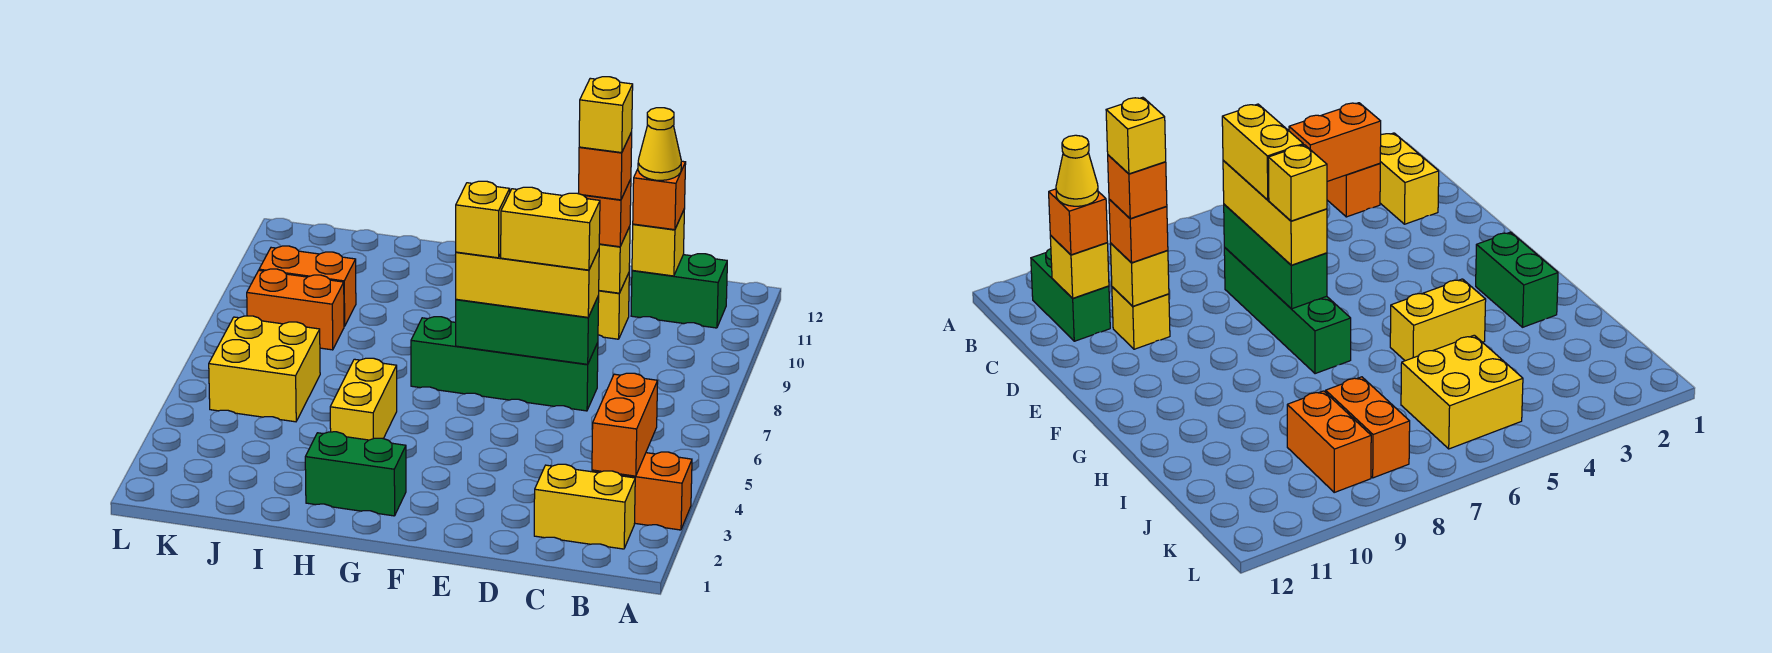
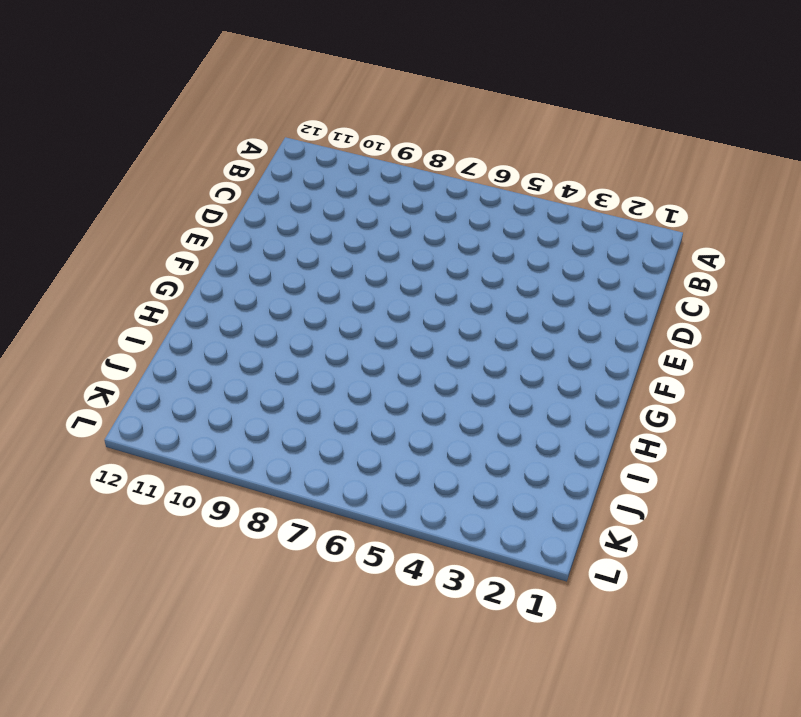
none -> orange brick A3:B3 level 1
none -> yellow brick B2:C2 level 1
none -> green brick B11:C11 level 1

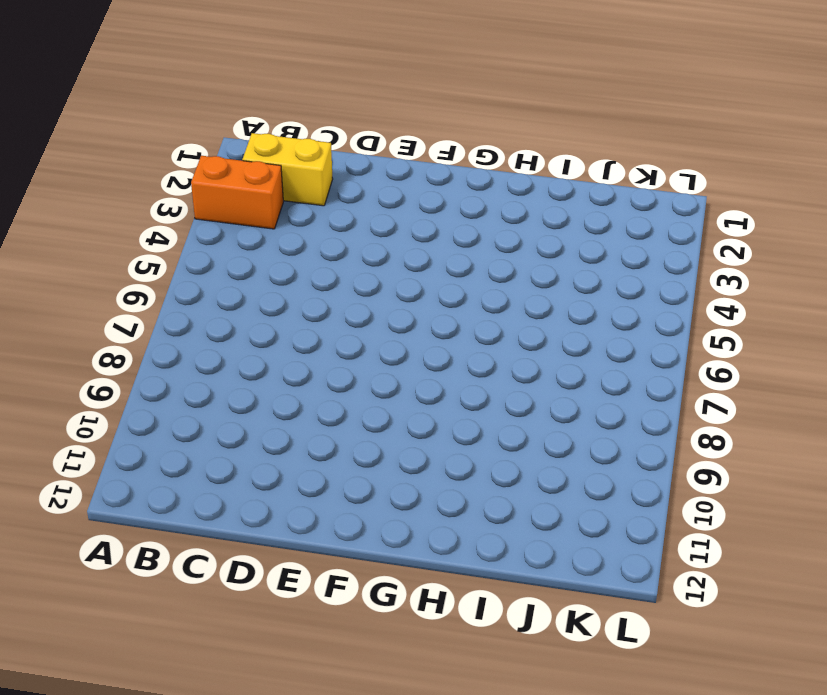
none -> green brick B11:C11 level 1
none -> green brick D7:G7 level 1
none -> yellow brick D10 level 1

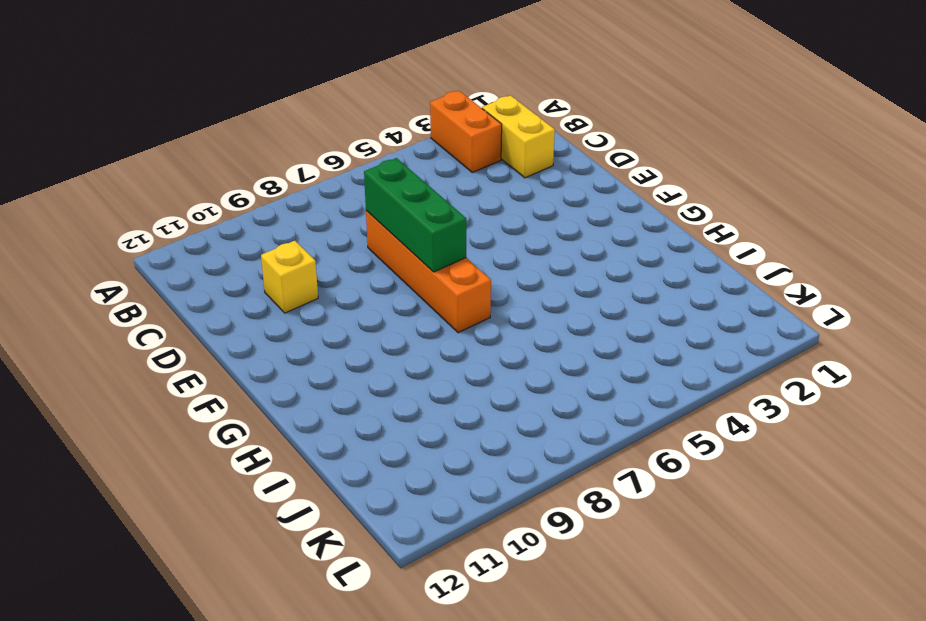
orange brick D7:G7 level 1 -> green brick D7:G7 level 1
none -> green brick B11:C11 level 1
none -> green brick G2:H2 level 1
none -> yellow brick H4:H5 level 1

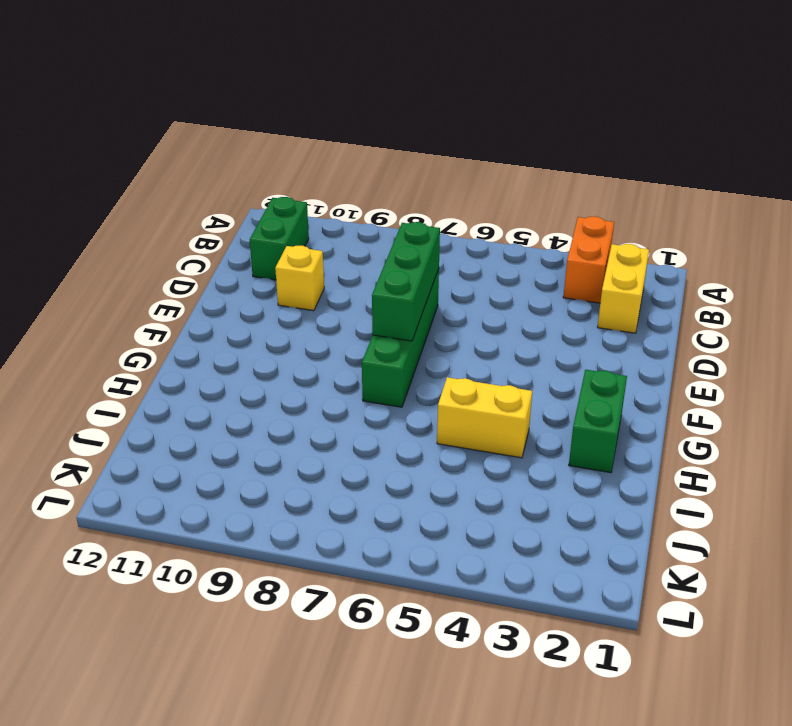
none -> yellow brick J5:K6 level 1
none -> orange brick J8:K8 level 1
none -> orange brick J9:K9 level 1

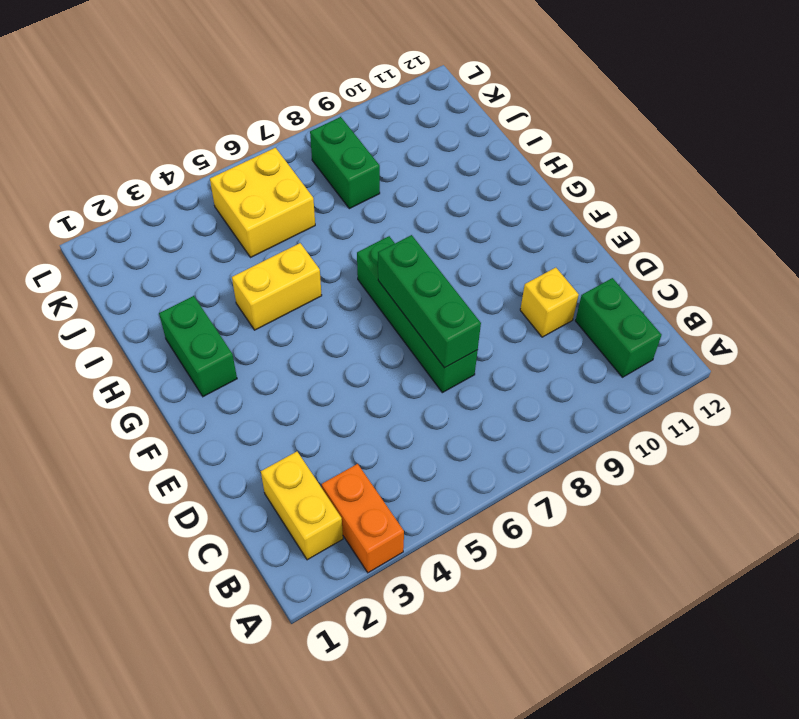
green brick J8:K8 level 1 -> orange brick J8:K8 level 1
none -> orange brick J9:K9 level 1
none -> orange brick B3:B4 level 2
none -> yellow brick C11 level 2

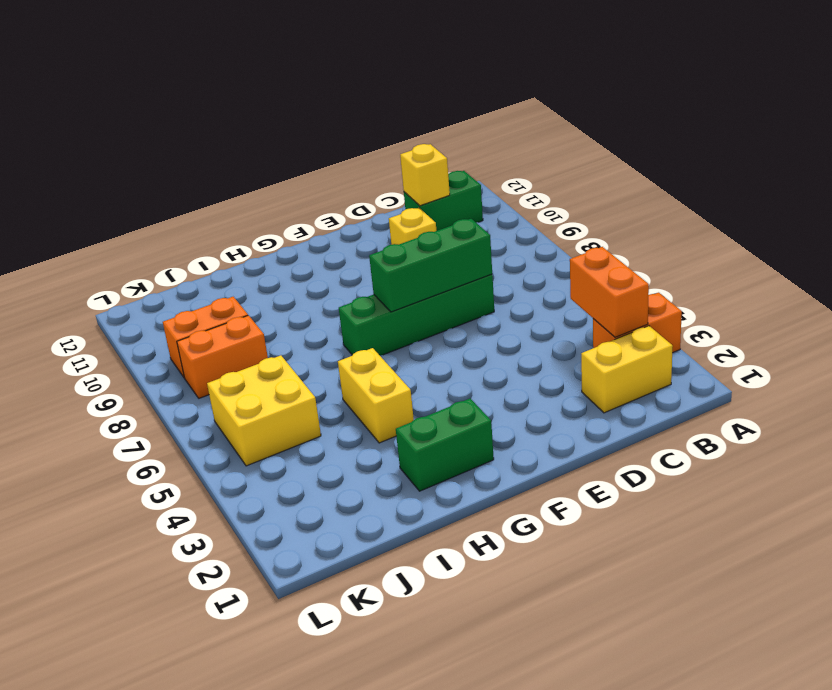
none -> yellow brick D10 level 2
none -> orange brick C11 level 3
none -> yellow brick D7:F7 level 3

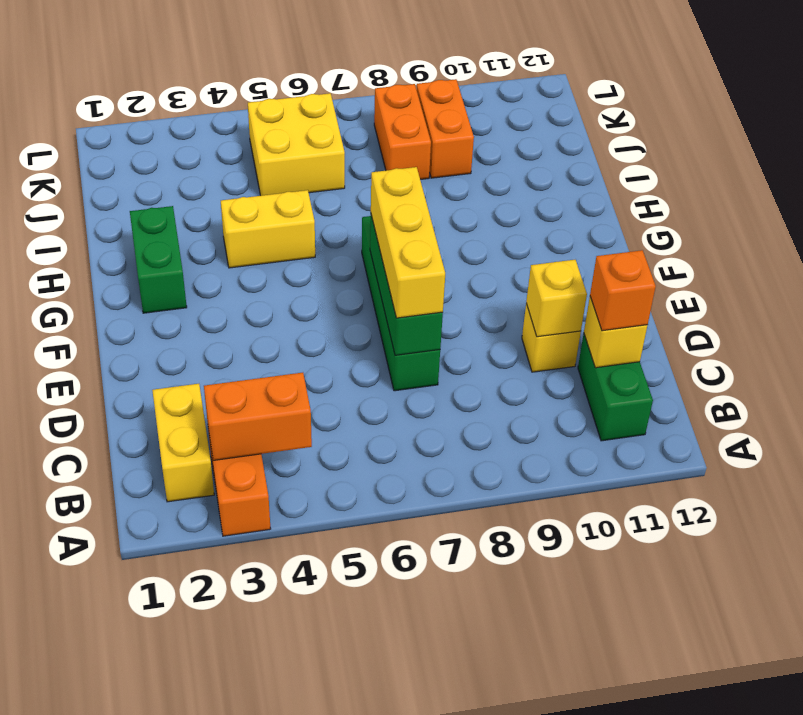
none -> orange brick D10 level 3
none -> yellow cone C11 level 4
none -> yellow brick D7:E7 level 4

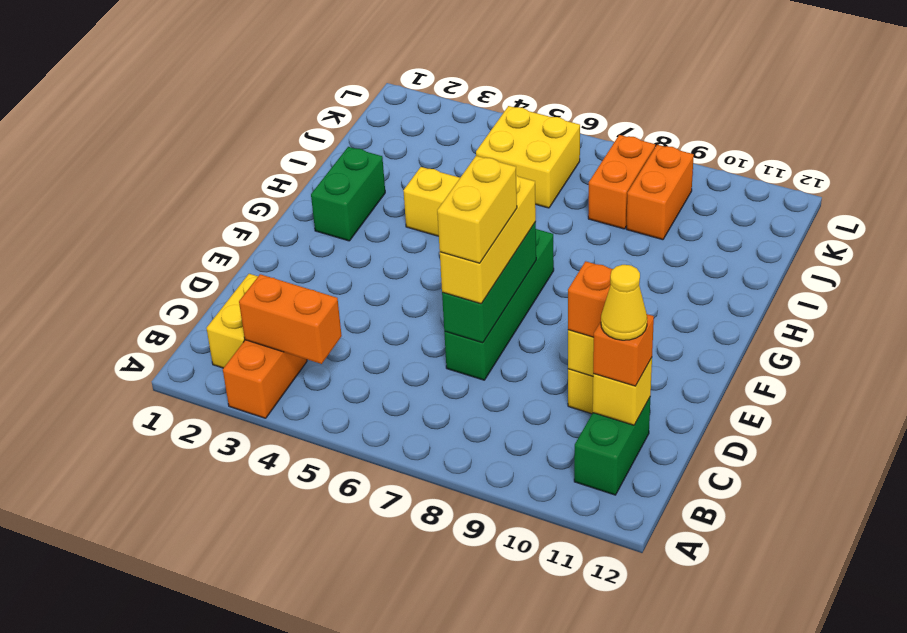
none -> orange brick D10 level 4
none -> yellow brick F7 level 4
none -> yellow brick D10 level 5

